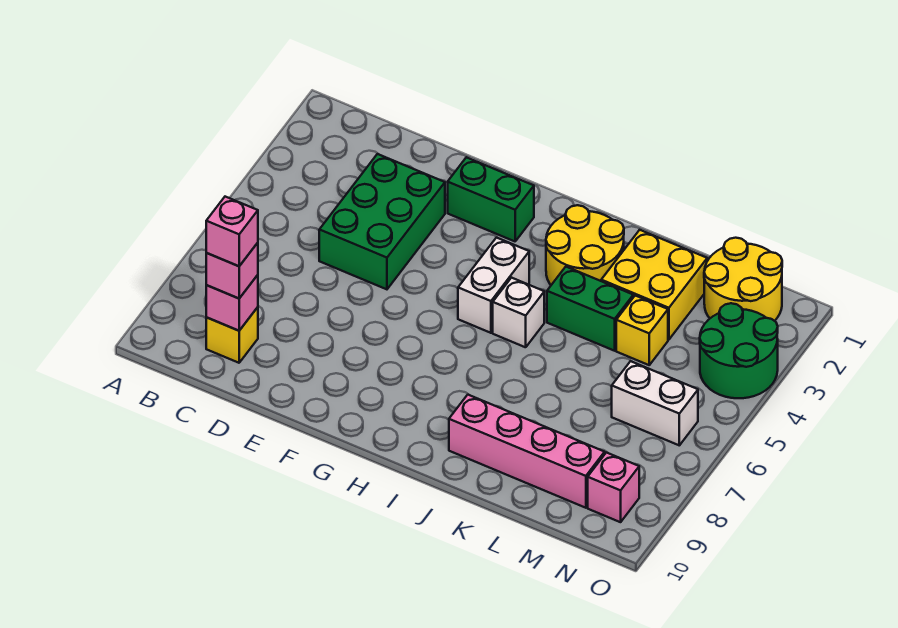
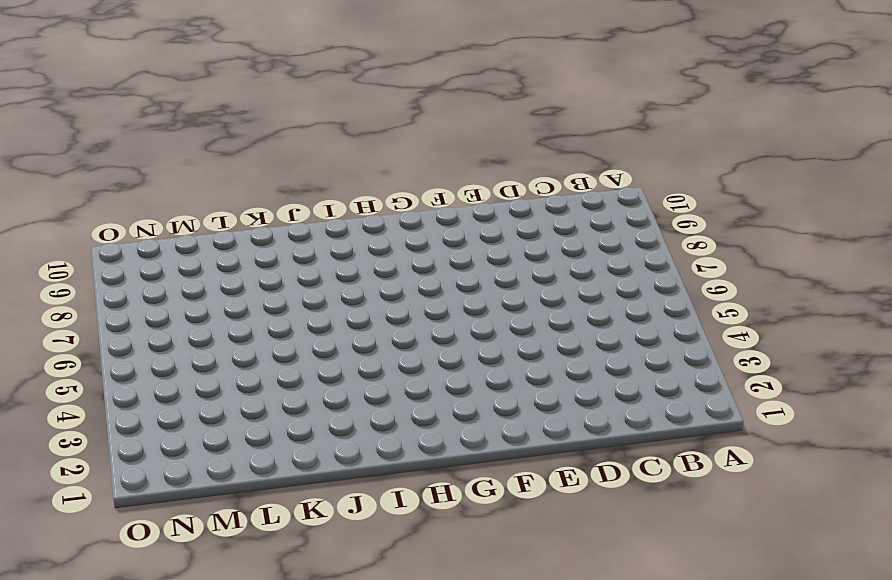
none -> yellow brick C9 level 1
none -> green brick D3:E5 level 1
none -> green brick F2:G2 level 1

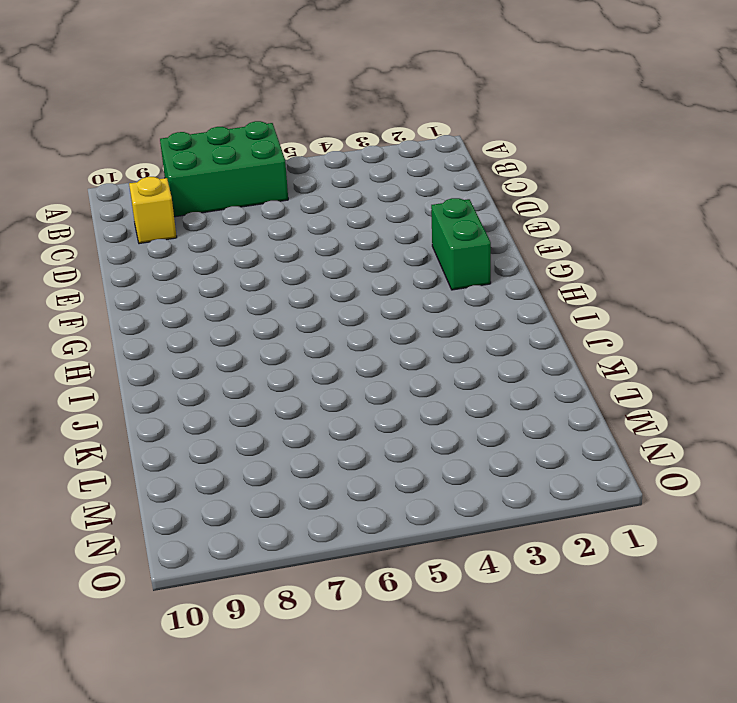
green brick A6:B8 level 1 -> green brick D3:E5 level 1
none -> white brick H4:H5 level 1
none -> yellow round brick I2:J3 level 1
none -> white brick I5 level 1

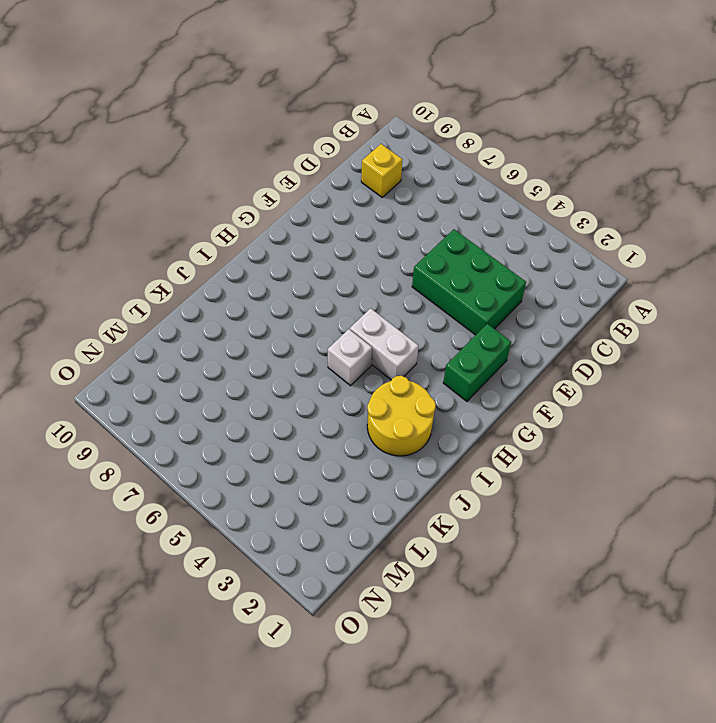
none -> green brick J4:K4 level 1
none -> pink brick J9:M9 level 1
none -> yellow brick K2:L3 level 1

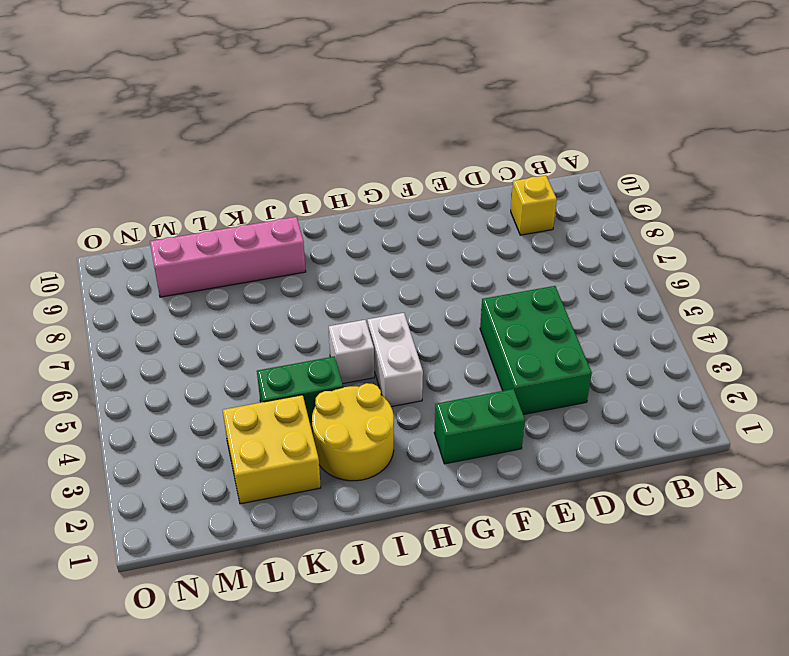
none -> yellow brick L4 level 1
none -> yellow round brick M1:N2 level 1
none -> white brick M6:N6 level 1

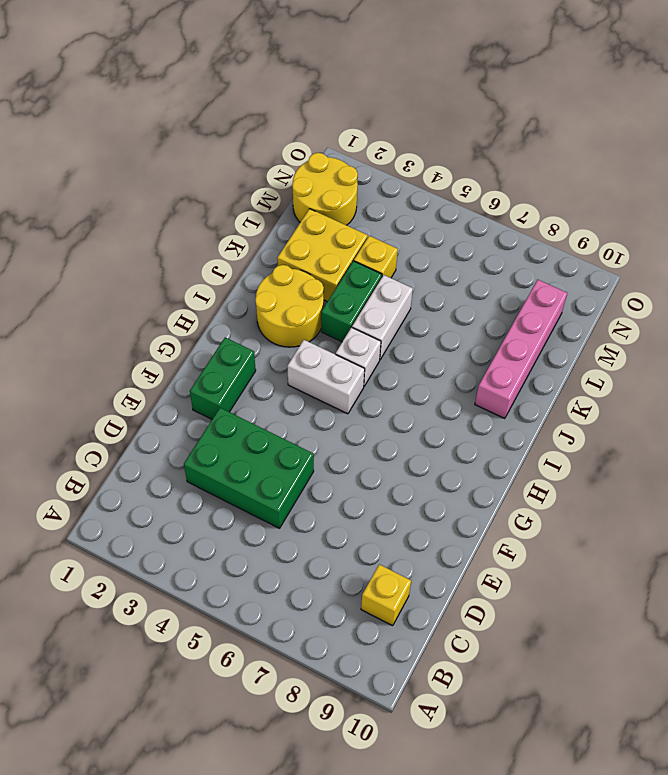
white brick J5:K5 level 1 -> white brick M6:N6 level 1
none -> green round brick N3:O4 level 1
none -> pink brick N9 level 1
none -> pink brick C9 level 2

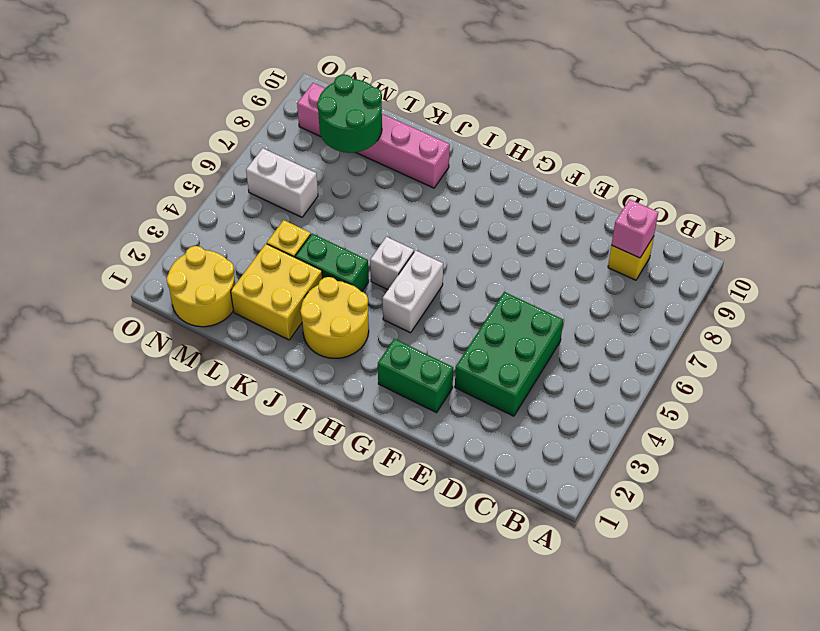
green round brick L8:M9 level 2 -> green round brick N3:O4 level 1
none -> pink brick C9 level 3
none -> pink brick C9 level 4

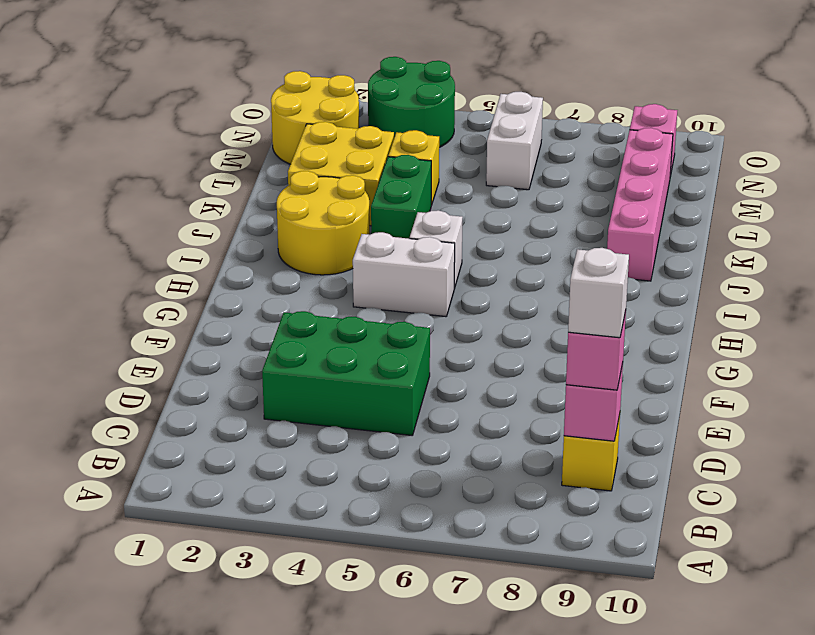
white brick C9 level 4 -> pink brick C9 level 4
none -> green brick F2:G2 level 1

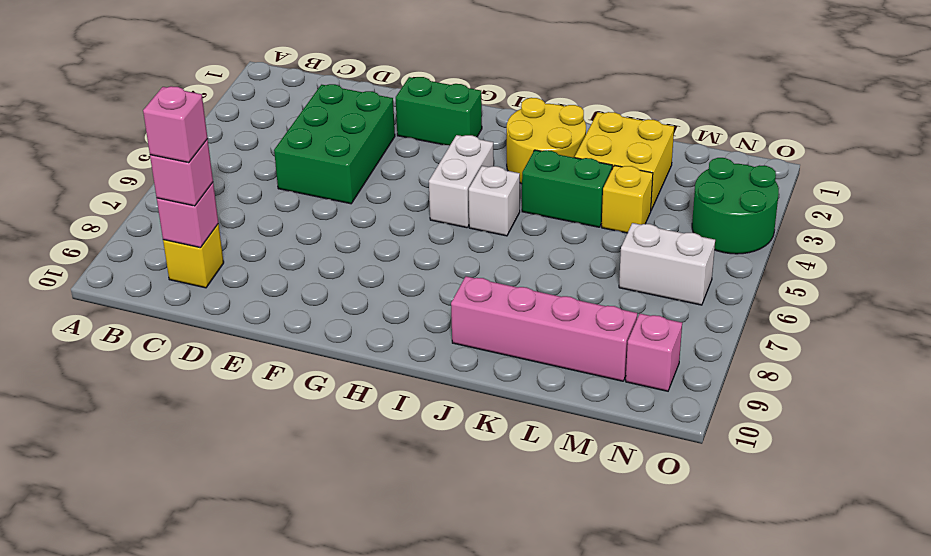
none -> yellow round brick M1:N2 level 1

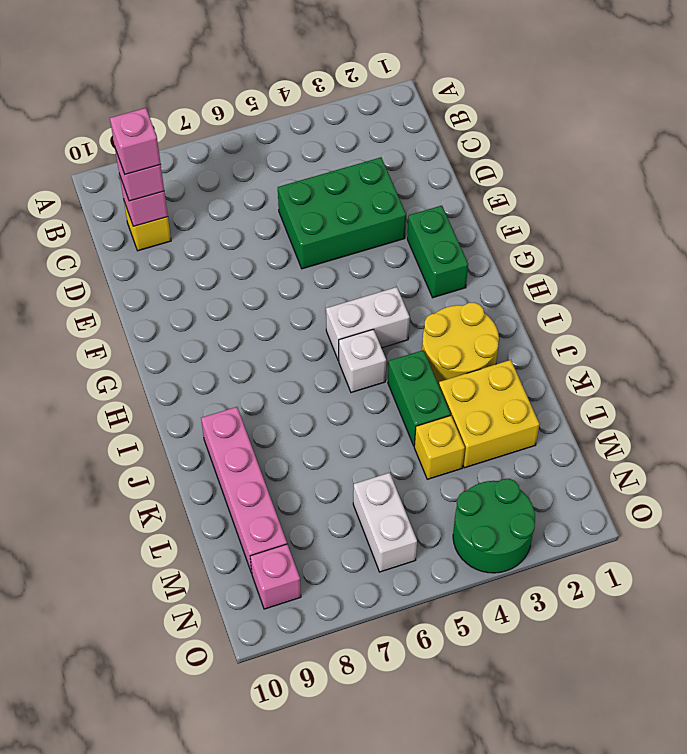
none -> yellow round brick M1:N2 level 1

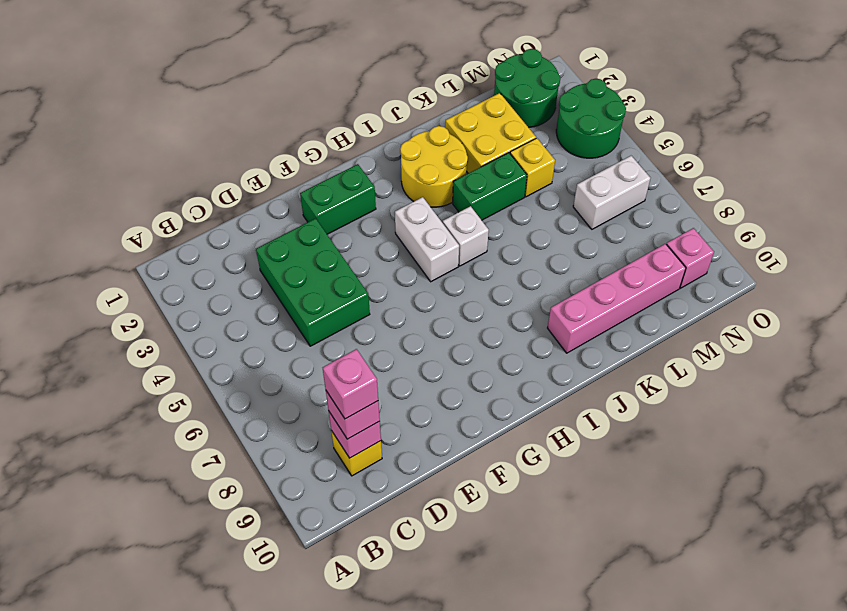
green round brick M1:N2 level 1 -> yellow round brick M1:N2 level 1

